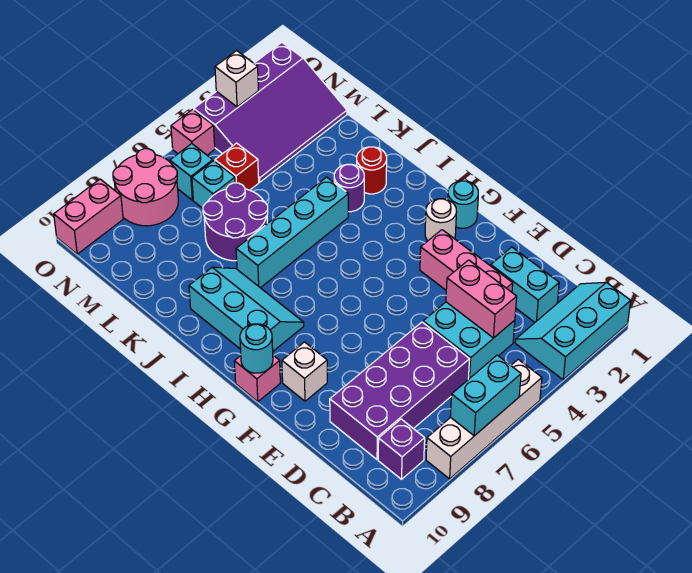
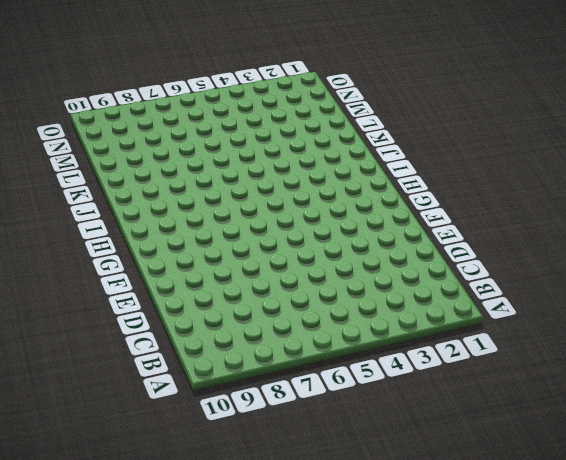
none -> cyan slope A1:B3 level 1 top A
none -> white brick A5:A8 level 1
none -> purple brick B9 level 1

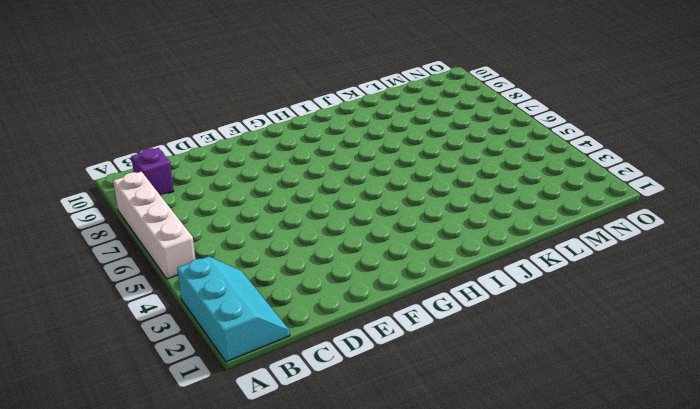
none -> cyan brick C2:D2 level 1
none -> cyan brick C4:D5 level 1
none -> purple brick C6:D9 level 1

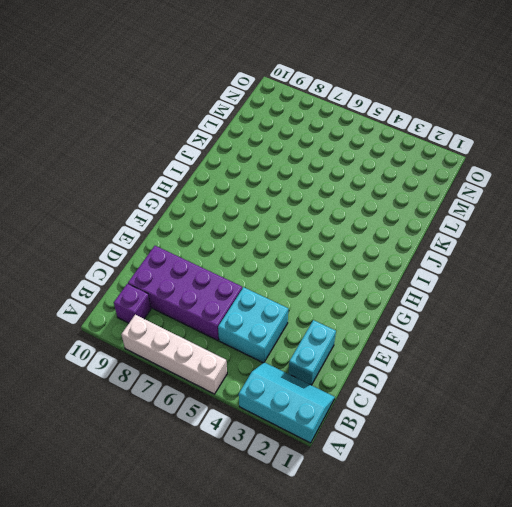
none -> pink brick D3:F3 level 1
none -> white brick F9 level 1
none -> cyan round brick G1 level 1

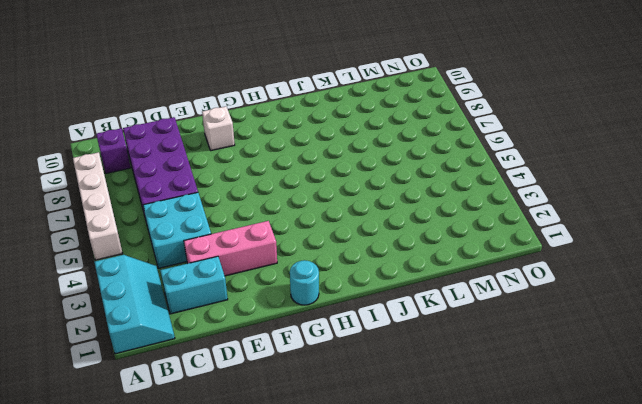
none -> white round brick G2 level 1
none -> pink brick G10 level 1
none -> cyan slope H8:J9 level 1 top 9

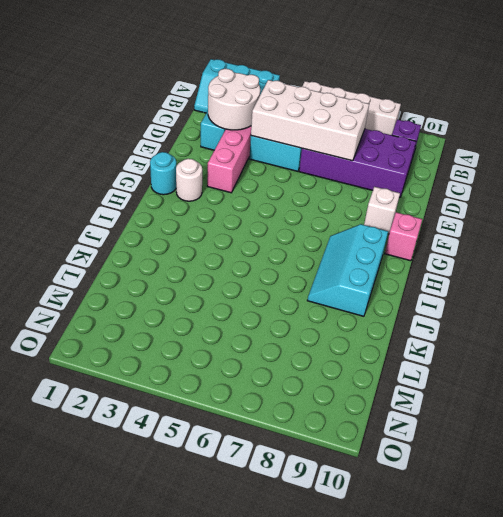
white round brick C2:D3 level 2 -> none
white brick C4:D7 level 2 -> pink brick C4:D4 level 2
none -> red round brick J2 level 1
none -> purple round brick J3 level 1
none -> cyan brick J4:J7 level 1

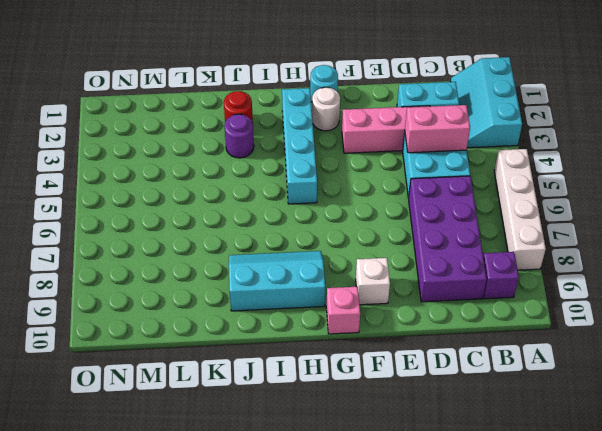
cyan brick H2:H5 level 1 -> cyan brick J4:J7 level 1
none -> purple round brick K6:L7 level 1
none -> purple slope M1:O4 level 1 top O
none -> red brick M5 level 1

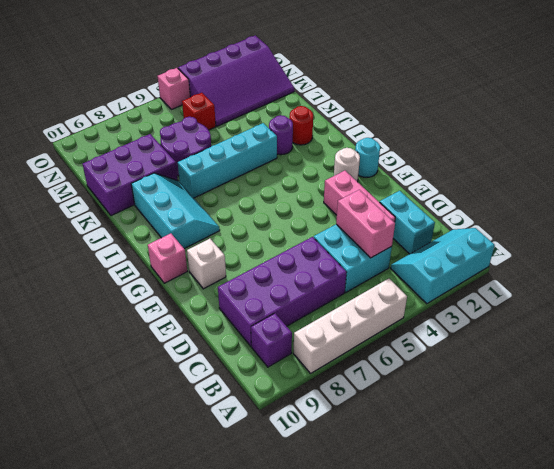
purple brick K8:L10 level 1 -> none
none -> cyan brick M6 level 1
none -> cyan brick N6 level 1
none -> pink round brick N7:O8 level 1

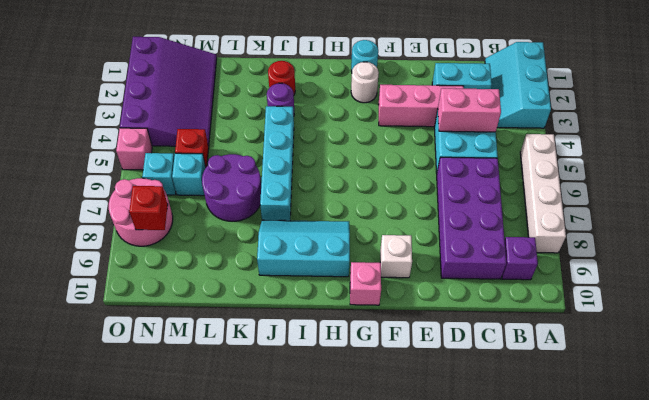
red brick N8 level 2 -> none
none -> pink brick O9:O10 level 1
none -> cyan brick A6:A7 level 2
none -> cyan round brick G10 level 2

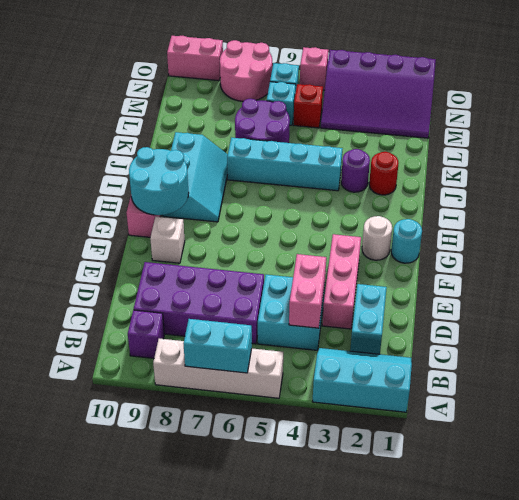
cyan round brick G9:H10 level 2 -> cyan round brick G10 level 2
none -> white brick O3 level 2

